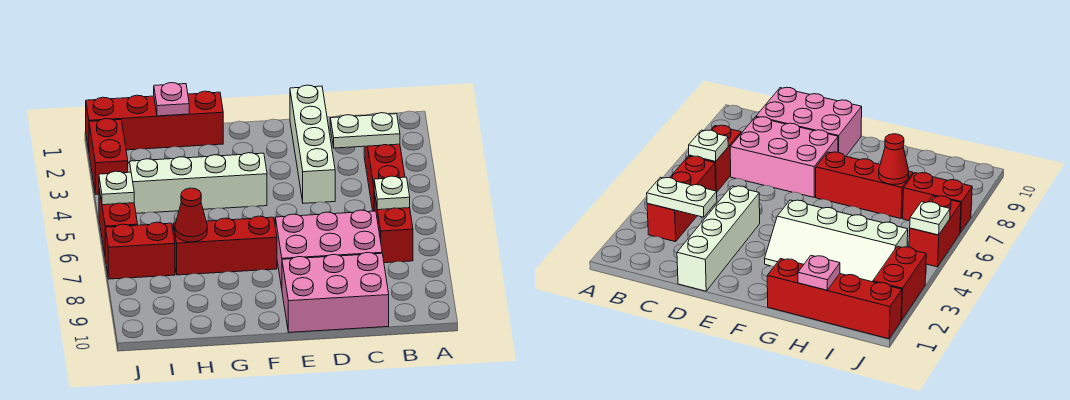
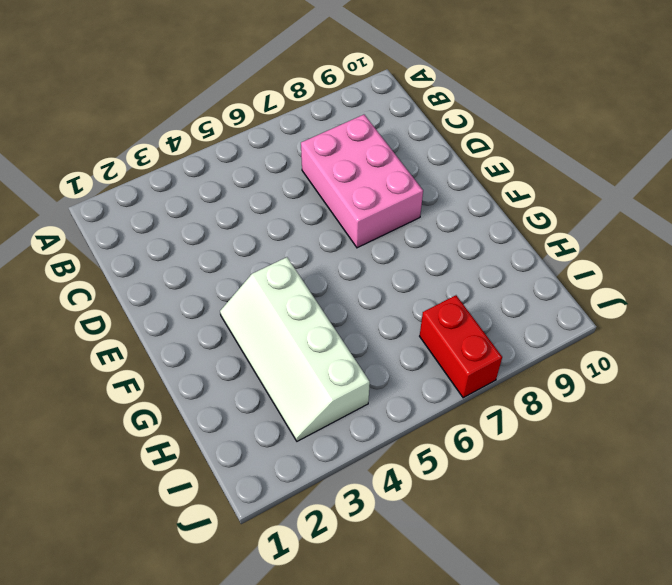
none -> red brick B3:B5 level 1
none -> red brick B6:B7 level 1
none -> pink brick C9:E10 level 1

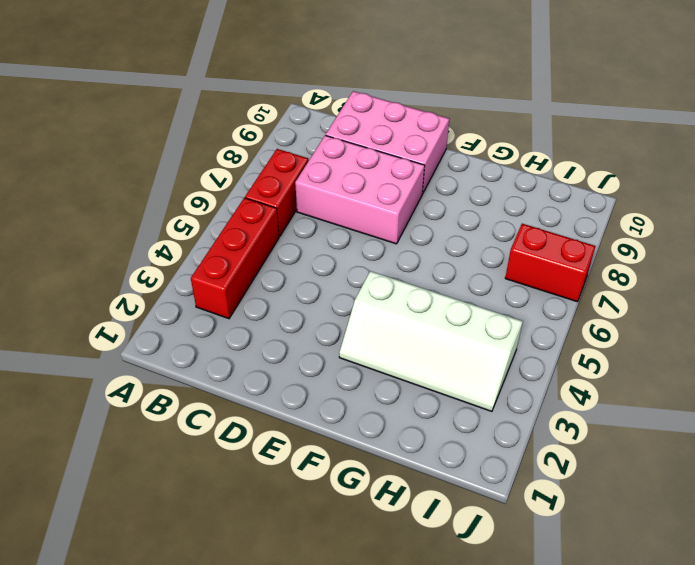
none -> white brick D1:D4 level 1
none -> red brick F7:H7 level 1
none -> red brick G1:J1 level 1

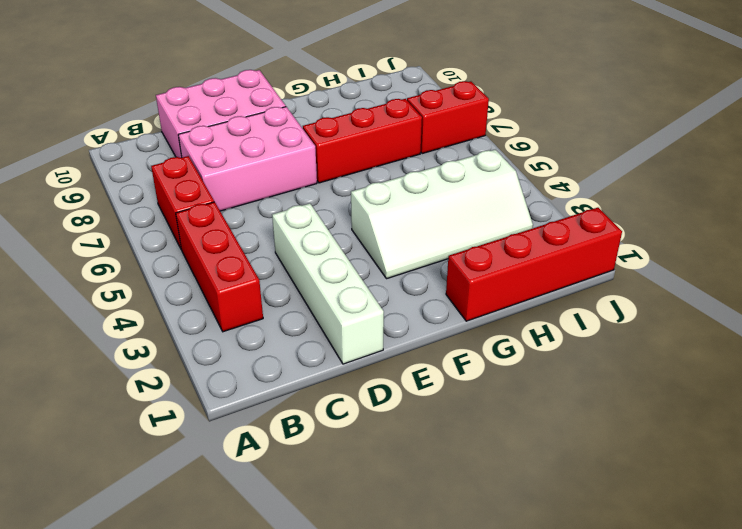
none -> red brick J2:J3 level 1
none -> red brick J5:J6 level 1
none -> white plate B3:C3 level 2

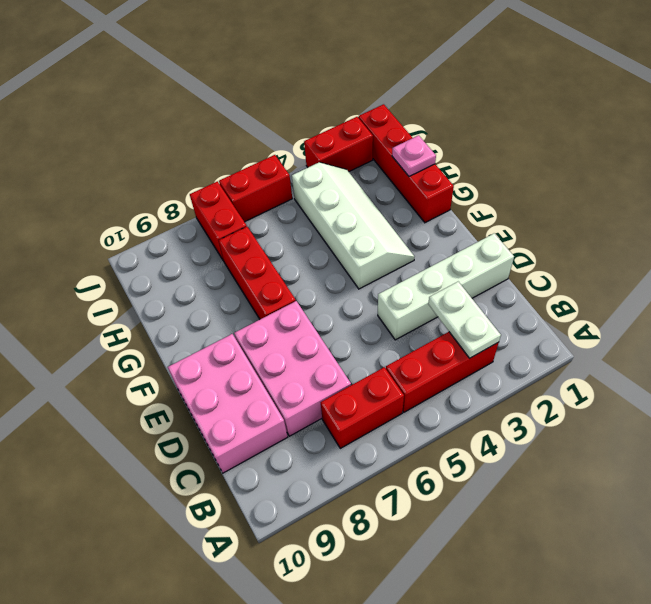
none -> white plate B6 level 2
none -> red cone H7 level 2
none -> white plate J5 level 2

